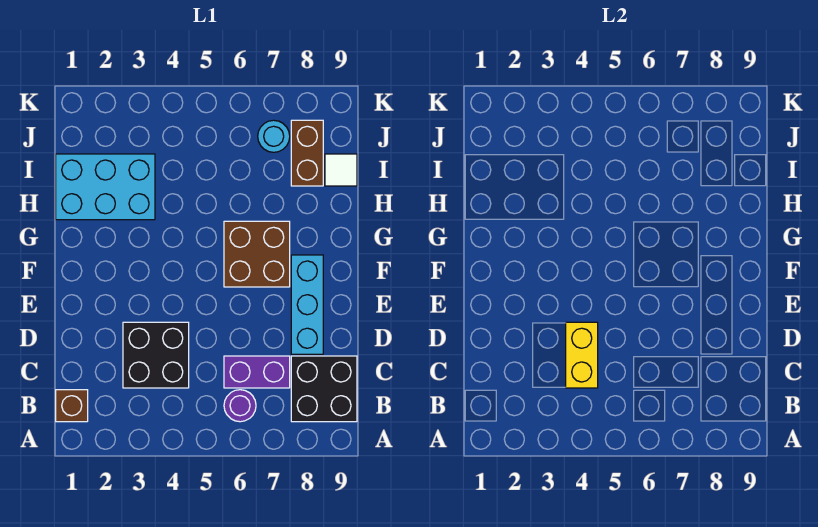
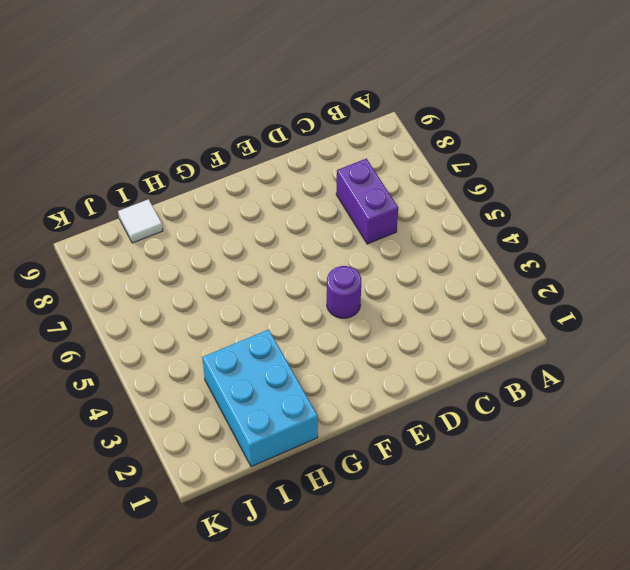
purple round brick E4 level 1 -> purple round brick B6 level 1
none -> brown brick B1 level 1
none -> black brick B8:C9 level 1
none -> black brick C3:D4 level 1

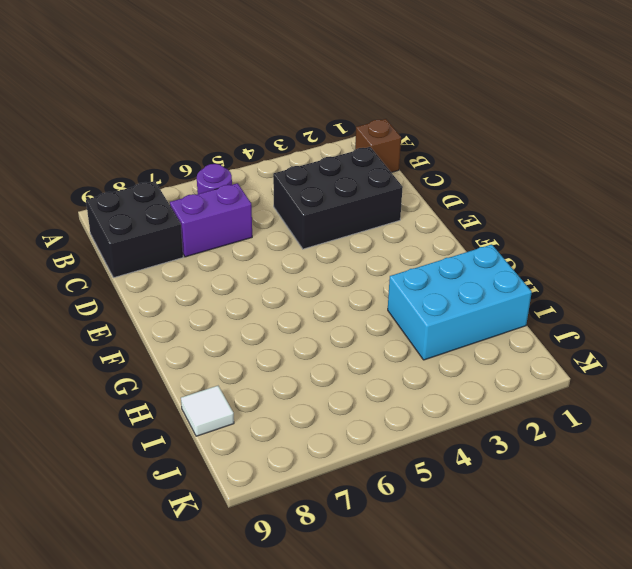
black brick C2:D4 level 1 -> black brick C3:D4 level 1
none -> cyan brick D8:F8 level 1
none -> brown brick F6:G7 level 1
none -> brown brick I8:J8 level 1

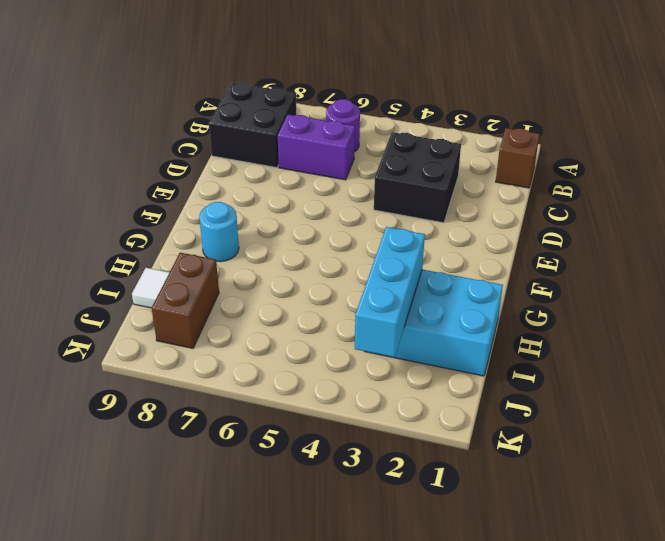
cyan round brick G8 level 1 -> cyan round brick J7 level 1
cyan brick H3:J3 level 2 -> cyan brick D8:F8 level 1
none -> brown brick F6:G7 level 1
none -> yellow brick C4:D4 level 2

